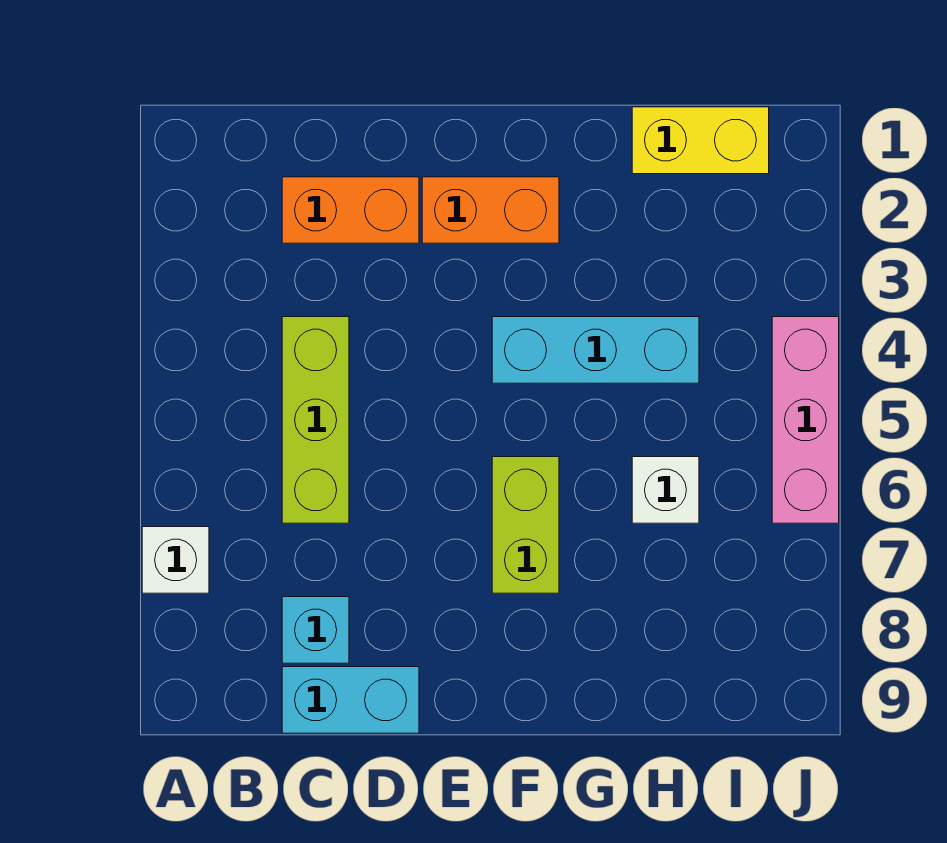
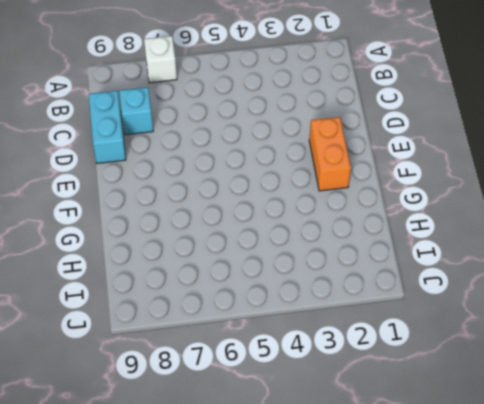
none -> orange brick C2:D2 level 1
none -> lime brick C4:C6 level 1

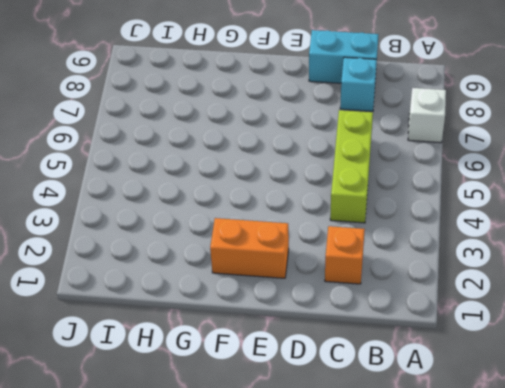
orange brick C2 level 1 -> orange brick C2:D2 level 1
none -> cyan brick F4:H4 level 1
none -> lime brick F6:F7 level 1

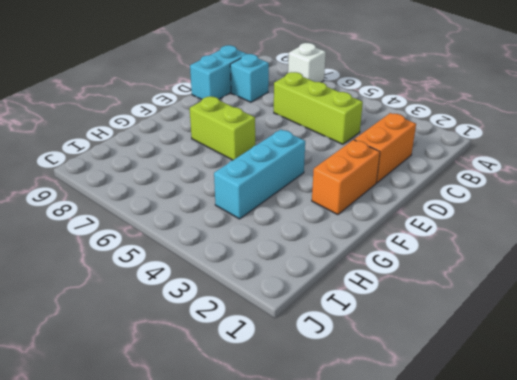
none -> yellow brick H1:I1 level 1
none -> white brick H6 level 1

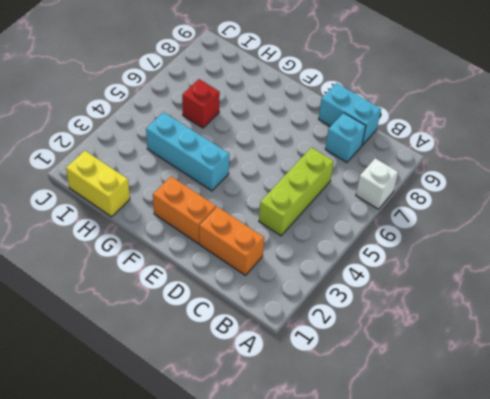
red brick H6 level 1 -> white brick H6 level 1
none -> lime brick F6:F7 level 1
none -> pink brick J4:J6 level 1

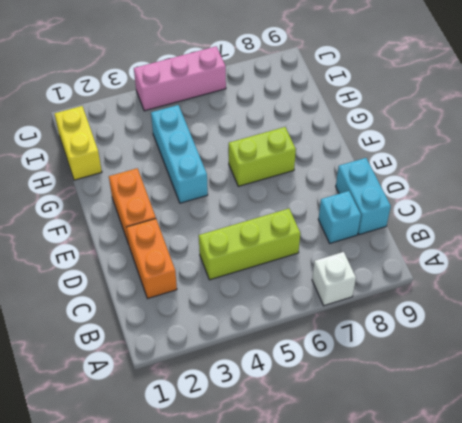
none -> white brick H6 level 1

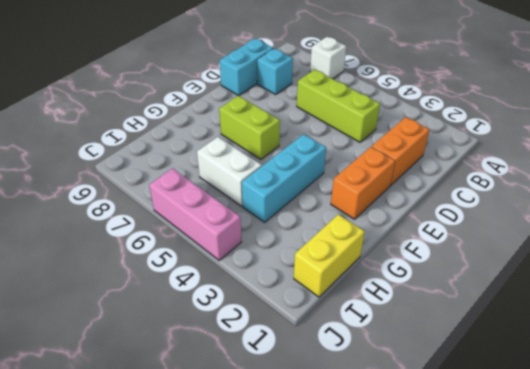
white brick H5:H6 level 1 -> white brick H6 level 1

